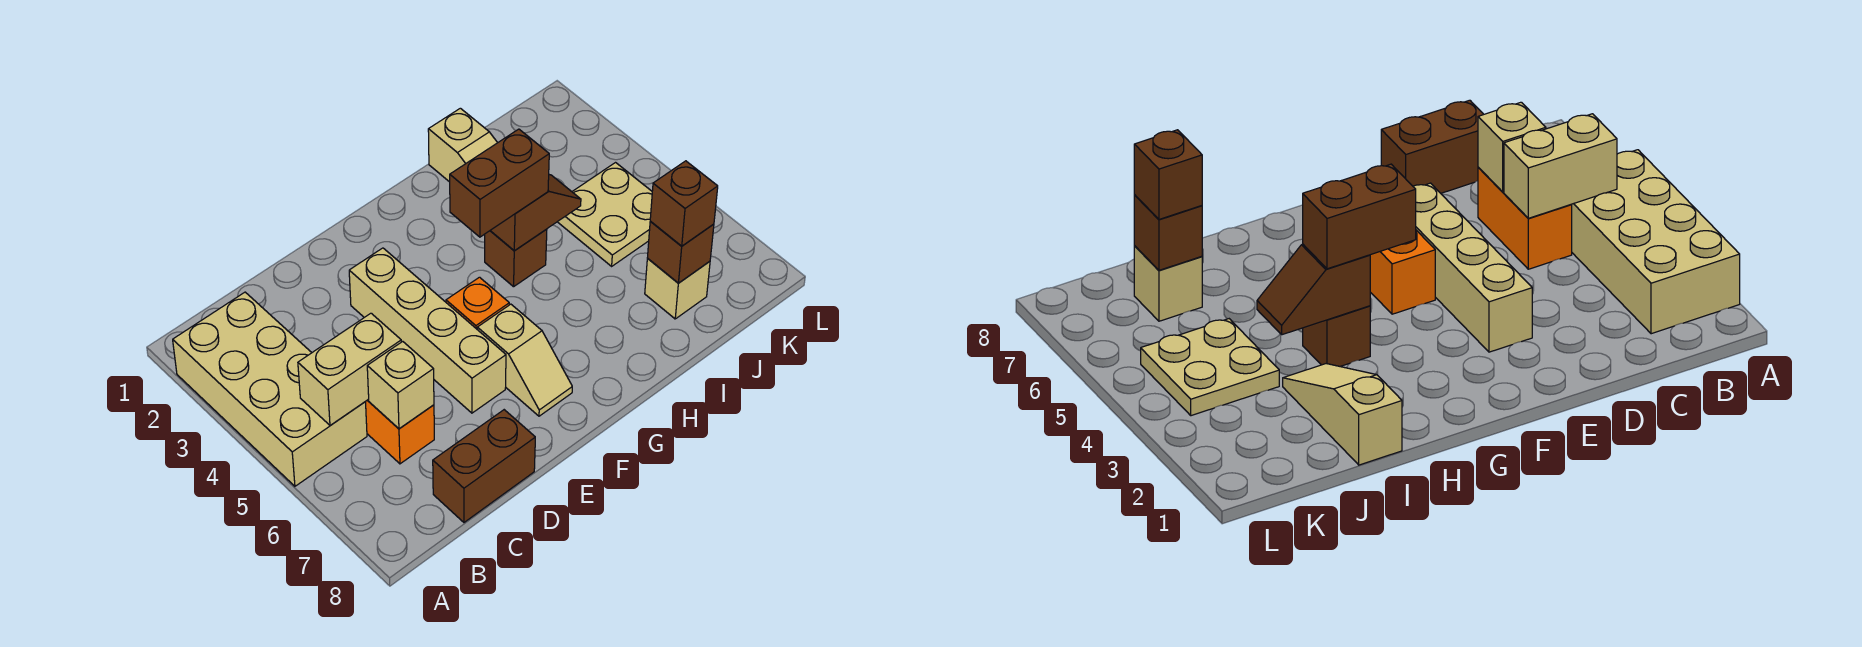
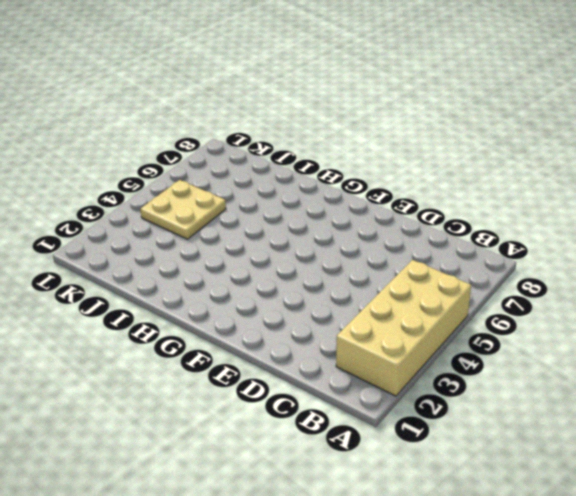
none -> orange brick C5:C6 level 1
none -> brown brick C8:D8 level 1
none -> tan brick E3:E6 level 1

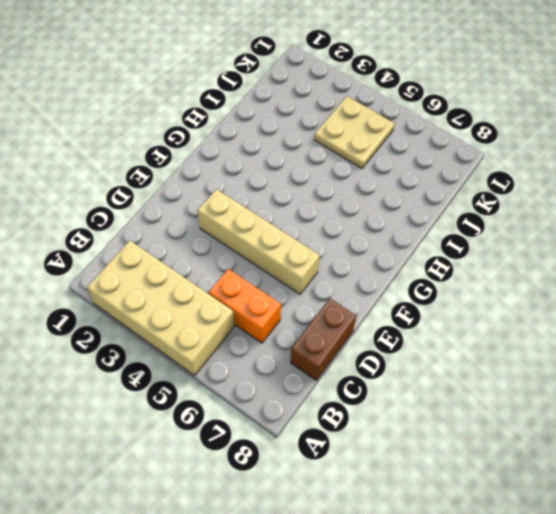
none -> orange brick F5 level 1
none -> tan slope F6:F7 level 1 top 6
none -> brown brick H4 level 1

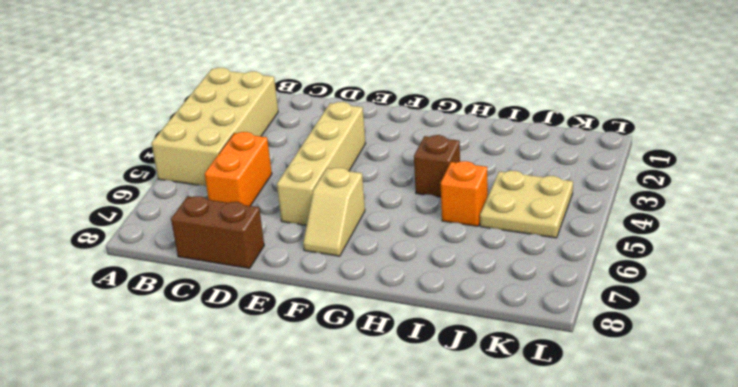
orange brick I5 level 1 -> orange brick F5 level 1
none -> tan slope I1:I3 level 1 top 1
none -> tan brick J7 level 1
none -> tan brick B5:C5 level 2

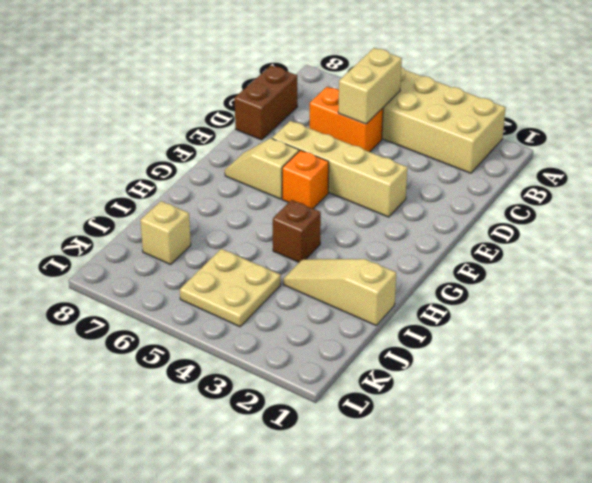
none -> tan brick C6 level 2
none -> brown slope H4:I4 level 2 top H
none -> brown brick J7 level 2

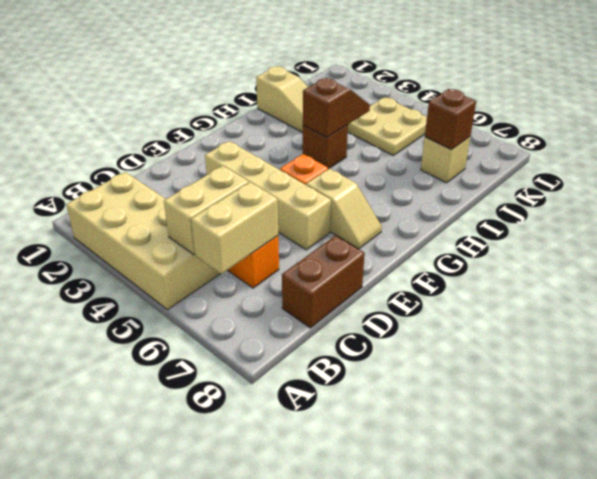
tan brick B6:C6 level 2 -> tan brick C6 level 2
none -> brown brick G4:H4 level 3
none -> brown brick J7 level 3

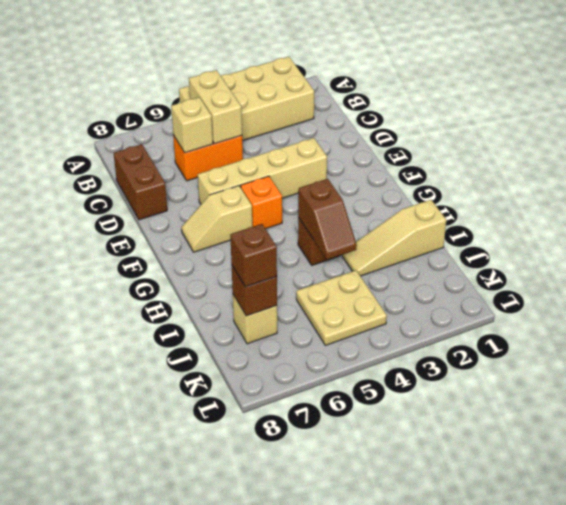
none -> brown brick G4:H4 level 3

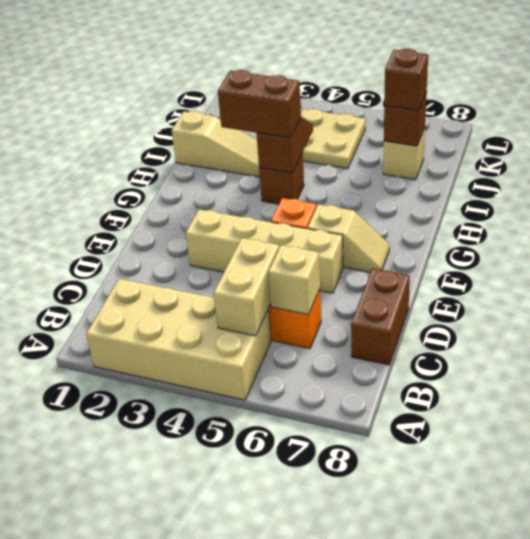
brown brick H3:H4 level 3 -> brown brick G4:H4 level 3

